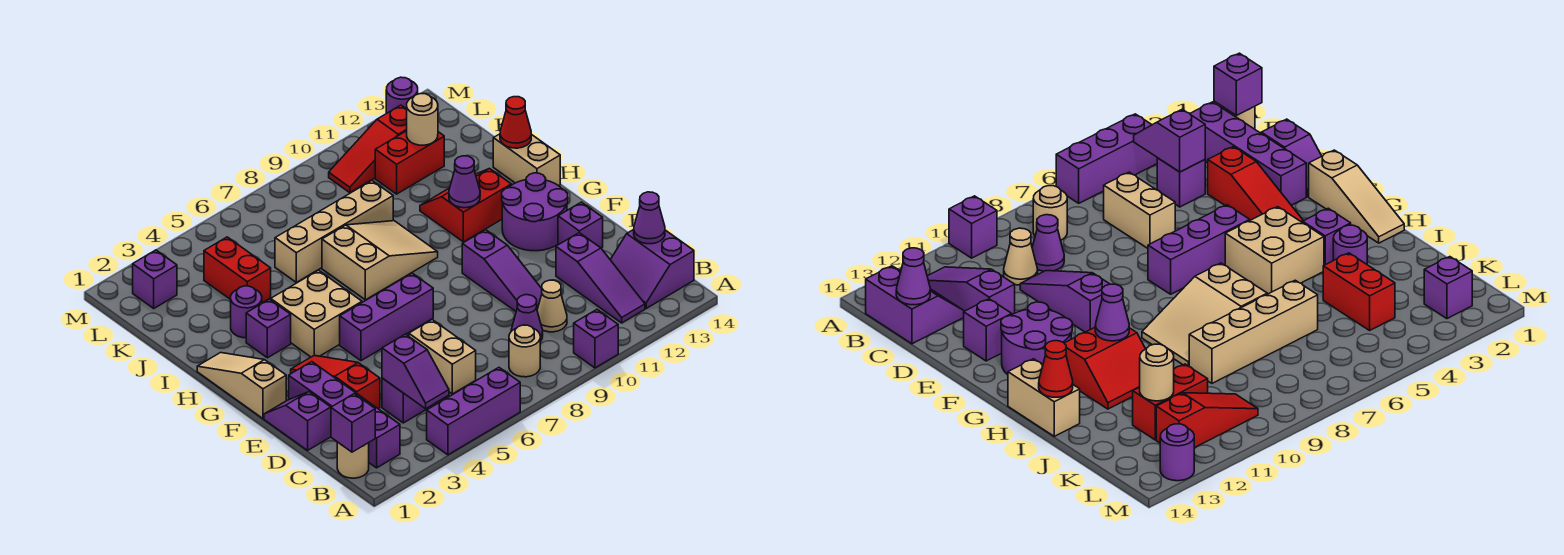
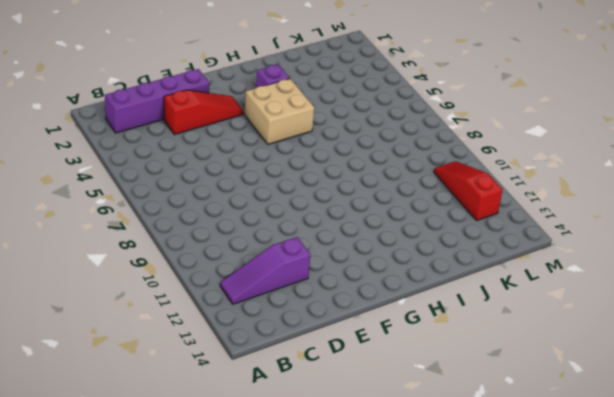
none -> purple brick A4:A6 level 1
none -> purple brick A10 level 1
none -> tan round brick B1 level 1
none -> tan round brick B8 level 1

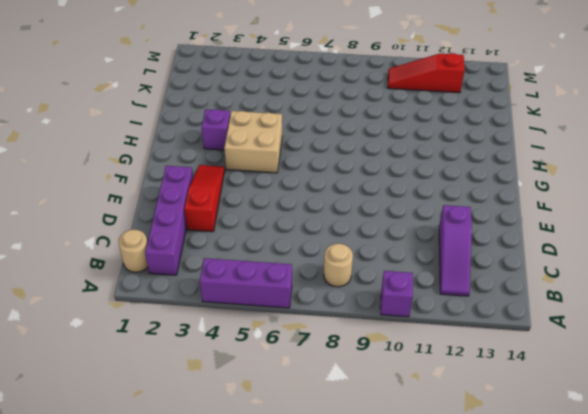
none -> purple slope B13:C14 level 1 top 14
none -> purple brick C4 level 1
none -> tan brick C6:D6 level 1
none -> purple cone C9 level 1

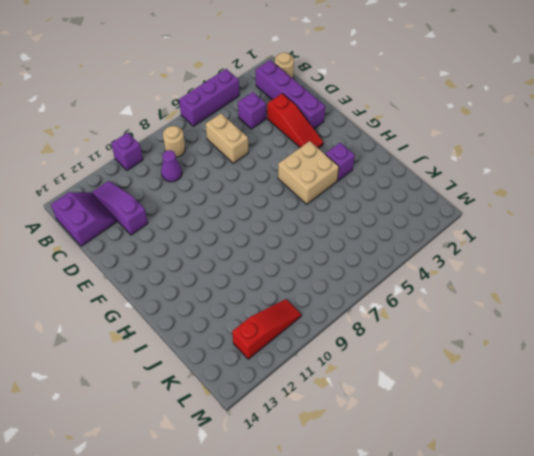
none -> tan cone C10 level 1
none -> purple slope D1:E1 level 1 top D
none -> purple slope D10:F10 level 1 top F
none -> purple brick E13 level 1

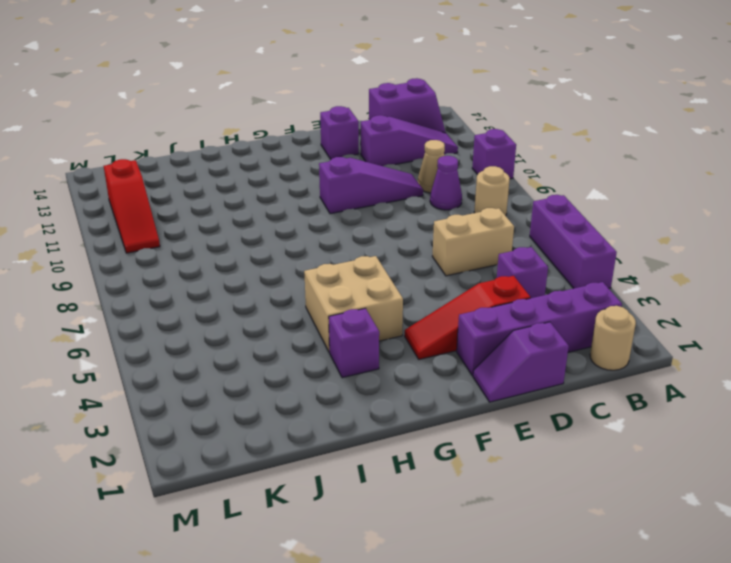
none -> tan slope F1:H1 level 1 top F
none -> purple brick F5:F7 level 1
none -> purple round brick F12:G13 level 1
none -> tan slope H7:I9 level 1 top 7

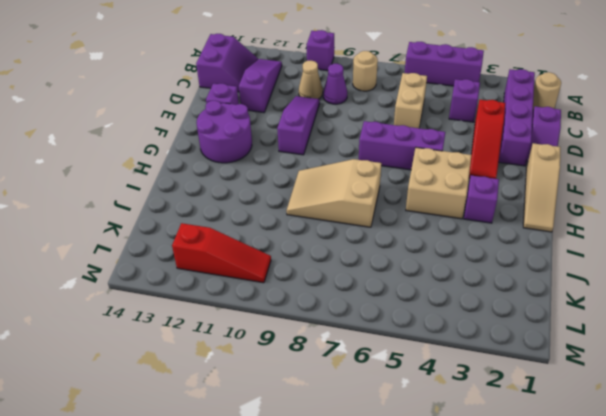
none -> red slope H11:I12 level 1 top H
none -> tan brick H14:I14 level 1
none -> purple round brick I3 level 1
none -> red brick J4:K4 level 1

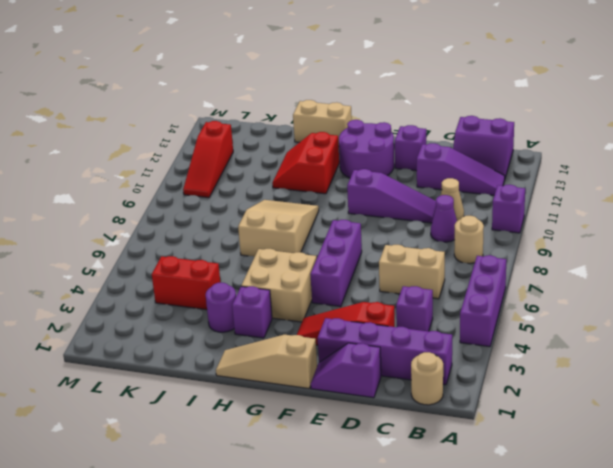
none -> tan brick J6:J9 level 1
none -> red brick K11:K12 level 1
none -> purple brick L2 level 1
none -> purple round brick M13 level 1

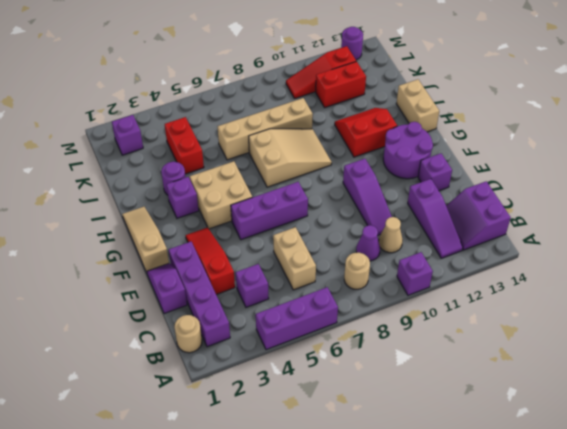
none -> purple brick B1 level 2
none -> purple slope B4:C4 level 2 top C
none -> purple cone C14 level 2
none -> purple cone H11 level 2

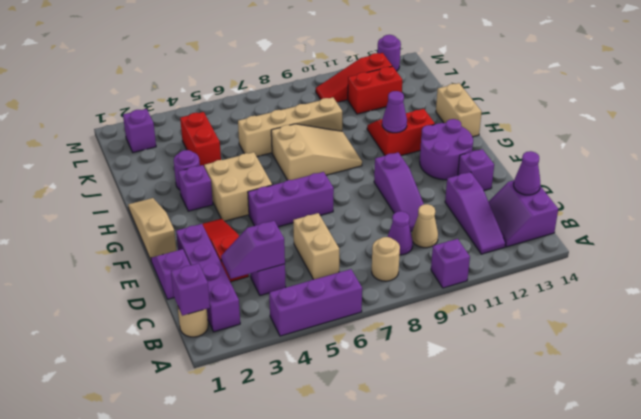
purple slope C3:C4 level 2 top 4 -> purple slope B4:C4 level 2 top C
none -> red cone I14 level 2
none -> tan round brick K12 level 2

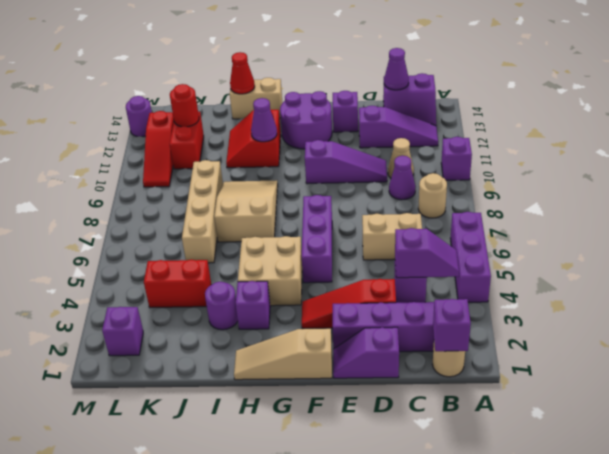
red round brick K12 level 2 -> tan round brick K12 level 2

